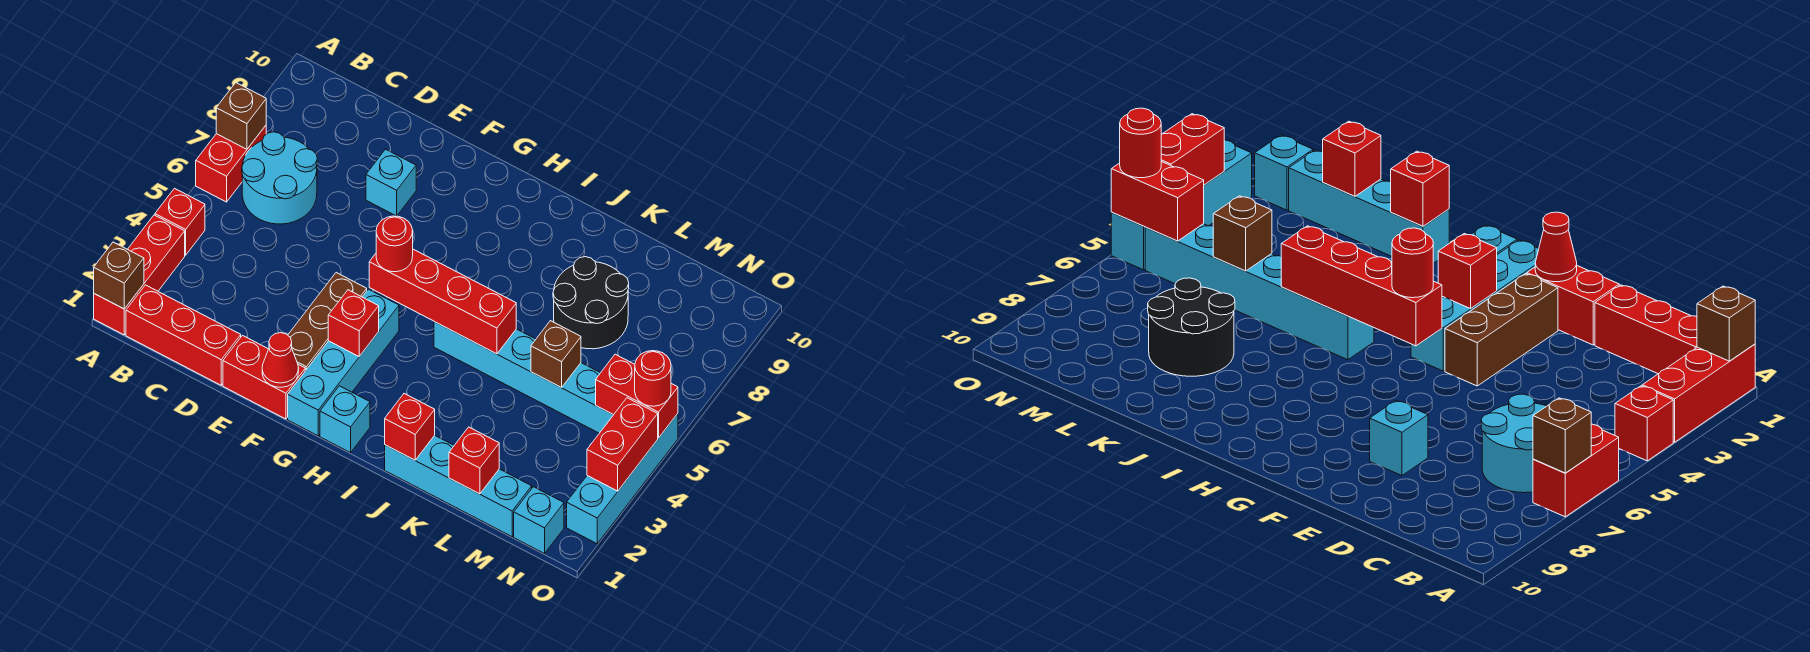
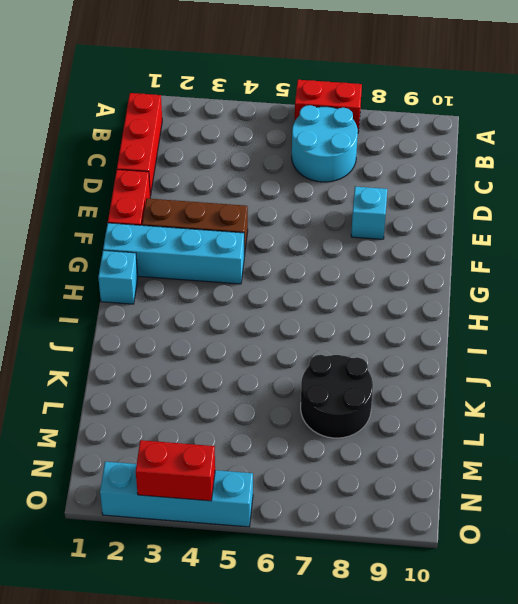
none -> red brick A1:A3 level 1
none -> red brick A4 level 1
none -> cyan brick I5:N5 level 1

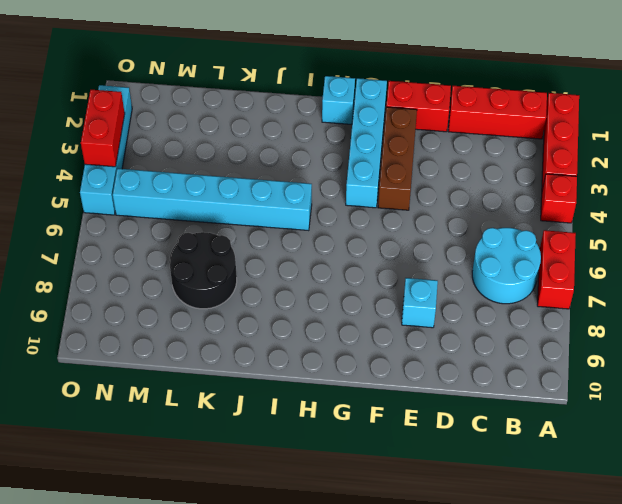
none -> cyan brick J1:M1 level 1
none -> cyan brick N1 level 1
none -> brown brick A1 level 2

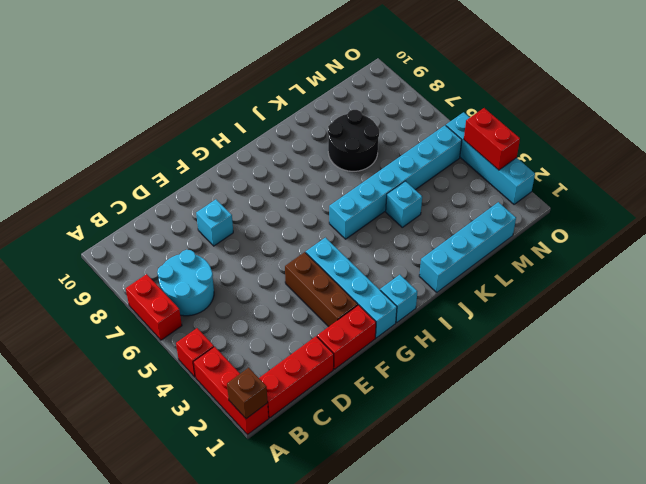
cyan brick K4 level 1 -> cyan brick N1 level 1
none -> brown brick A7 level 2
none -> red cone F1 level 2
none -> red brick G3 level 2

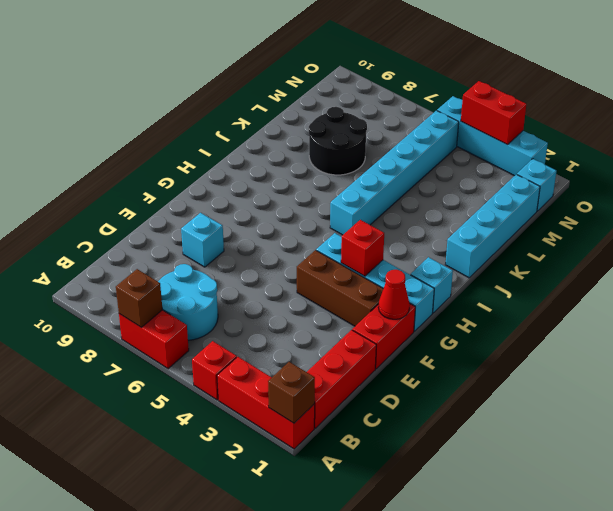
none -> red brick G5:J5 level 2
none -> red brick J1 level 2
none -> red brick L1 level 2

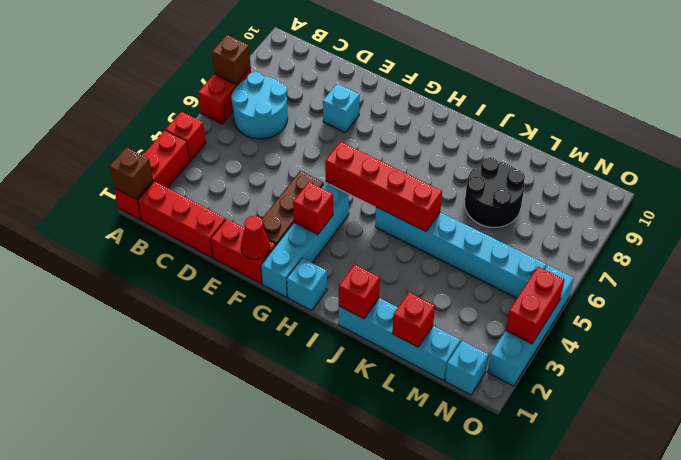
none -> brown brick L5 level 2
none -> red brick N5:O5 level 2
none -> red round brick G5 level 3

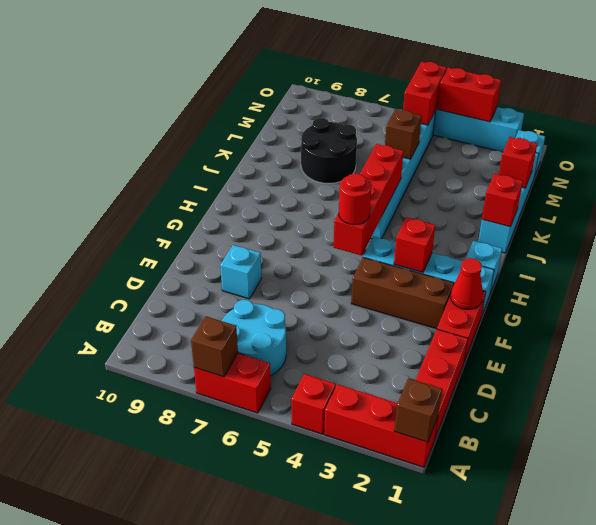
none -> red round brick O5 level 3

